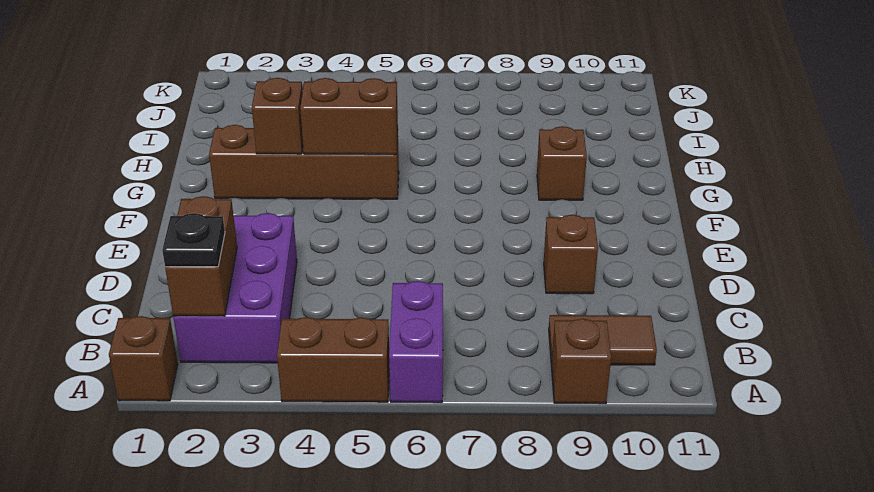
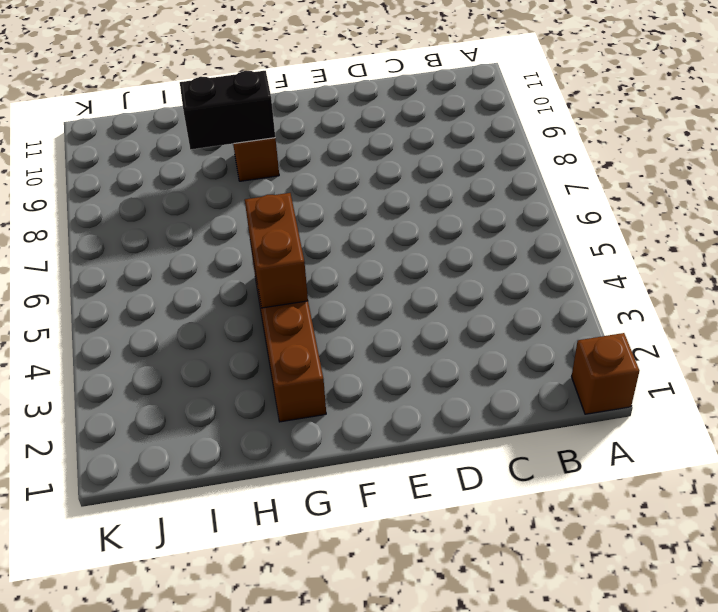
black brick G9:H9 level 2 -> none
none -> brown brick A4:A5 level 1
none -> purple brick A6:B6 level 1
none -> brown brick A9 level 1

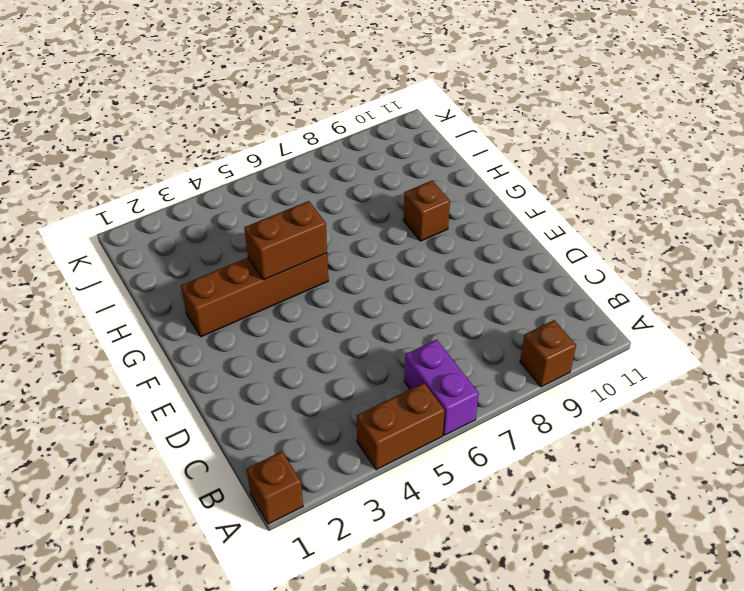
none -> purple brick B2:D3 level 1
none -> brown tile B9:B10 level 1
none -> brown brick D9 level 1

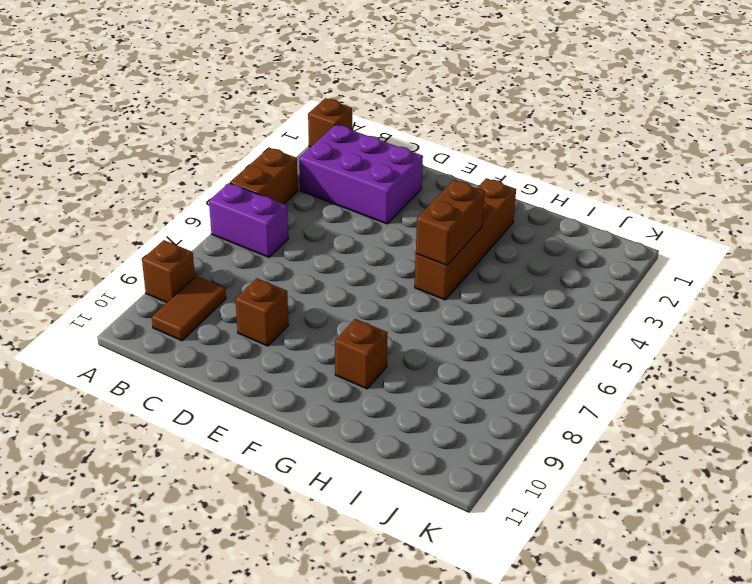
none -> brown brick B2:C2 level 2
none -> brown brick G3 level 2
none -> black plate B2 level 3

